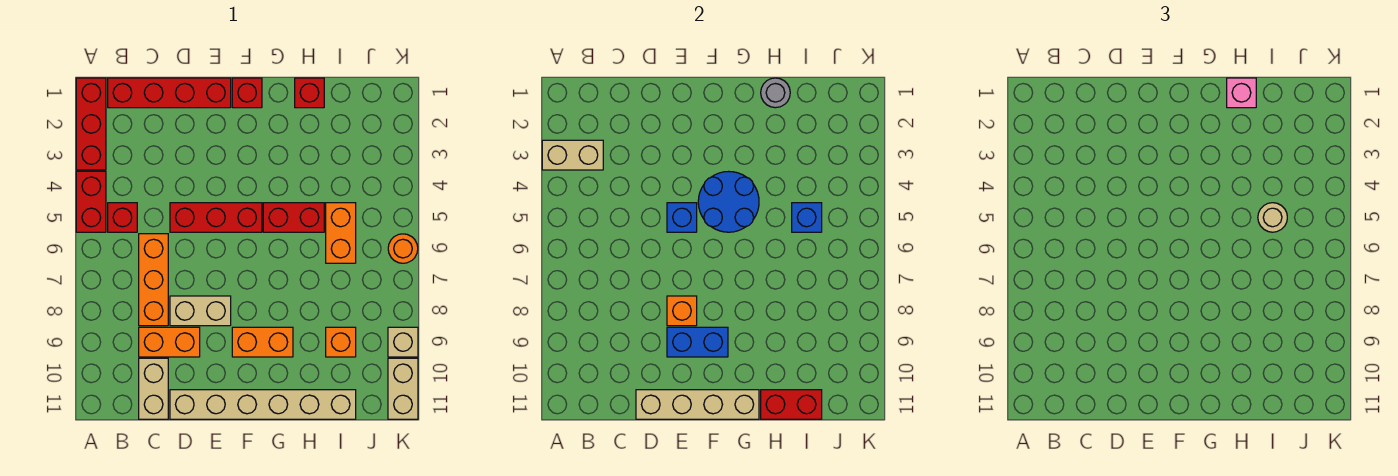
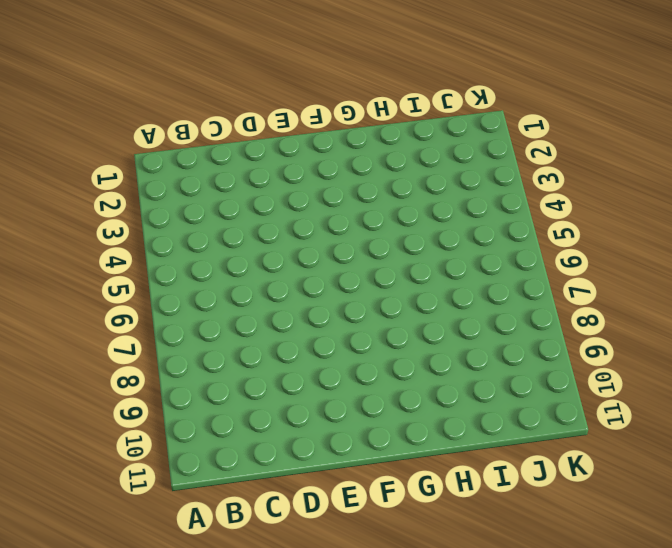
none -> red brick A1:A3 level 1
none -> red brick A4:A5 level 1
none -> red brick B1:E1 level 1
none -> red brick B5 level 1

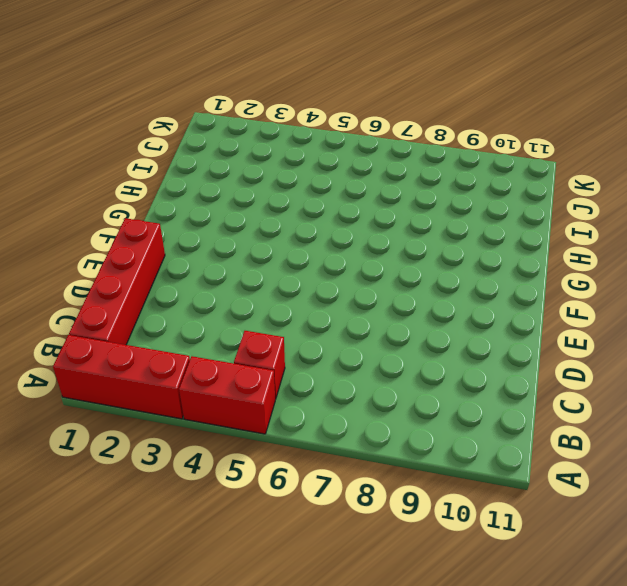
none -> orange brick C6:C8 level 1
none -> orange brick C9:D9 level 1
none -> tan brick C10:C11 level 1
none -> red brick D5:F5 level 1

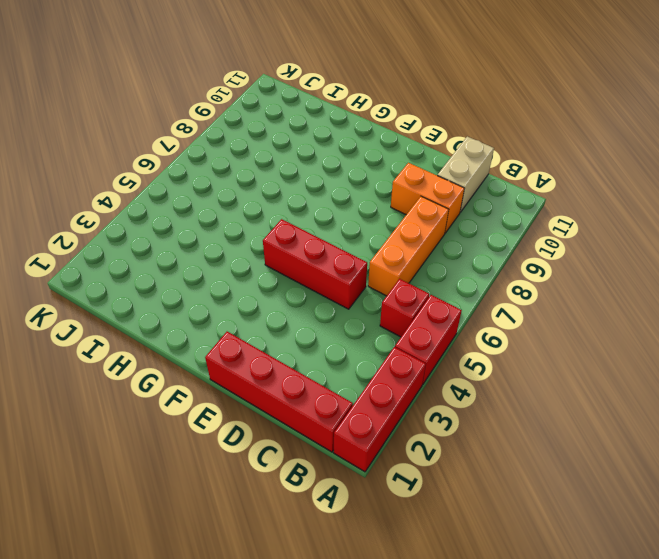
none -> tan brick D8:E8 level 1
none -> tan brick D11:I11 level 1
none -> red brick F1 level 1
none -> orange brick F9:G9 level 1

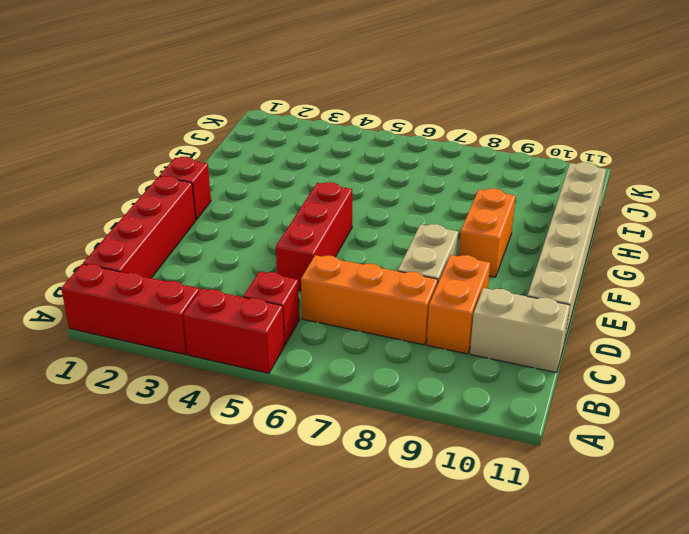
none -> red brick G5:H5 level 1
none -> red brick H1 level 1
none -> orange brick I5:I6 level 1
none -> orange brick I9 level 1

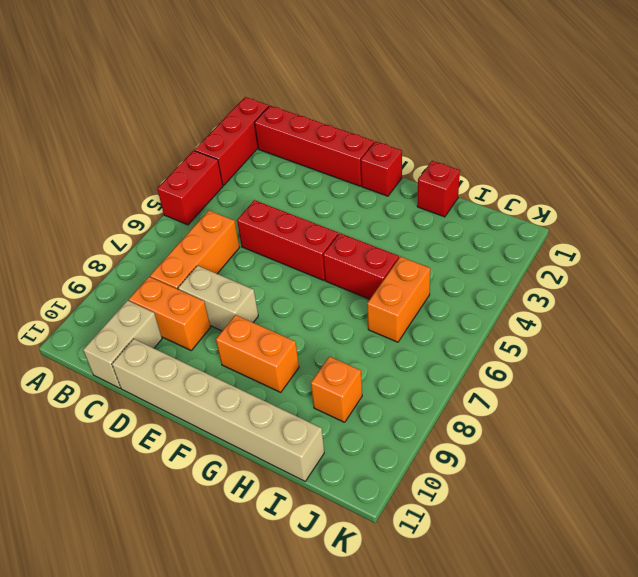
none -> red brick B5 level 1
none -> orange round brick K6 level 1
none -> tan brick K9 level 1
none -> tan brick K10:K11 level 1

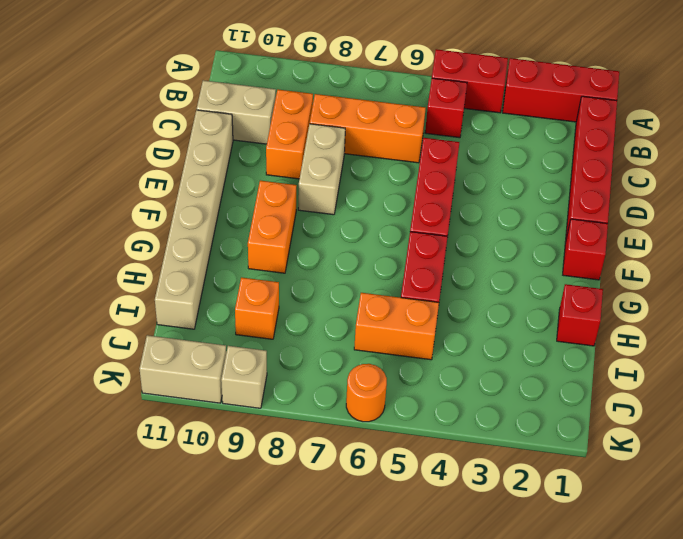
none -> tan brick A3:B3 level 2
none -> tan brick D11:G11 level 2
none -> blue brick E5 level 2
none -> orange brick E8 level 2

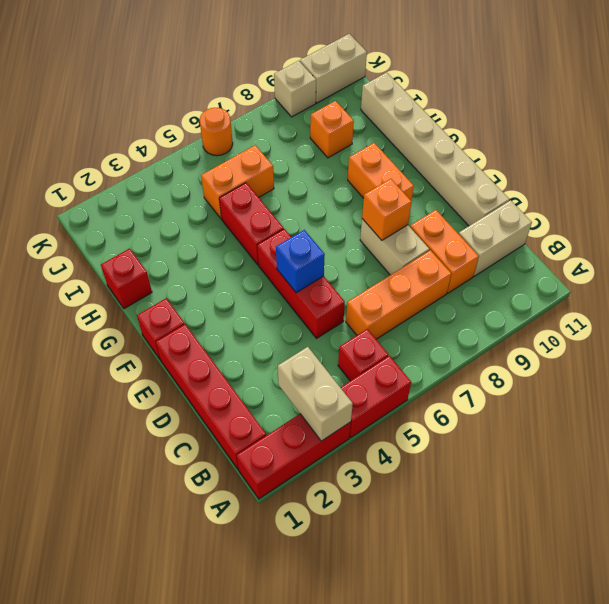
none -> tan brick D11:G11 level 2
none -> blue brick E9:F9 level 2
none -> blue round brick F4:G5 level 2
none -> grey round brick H1 level 2

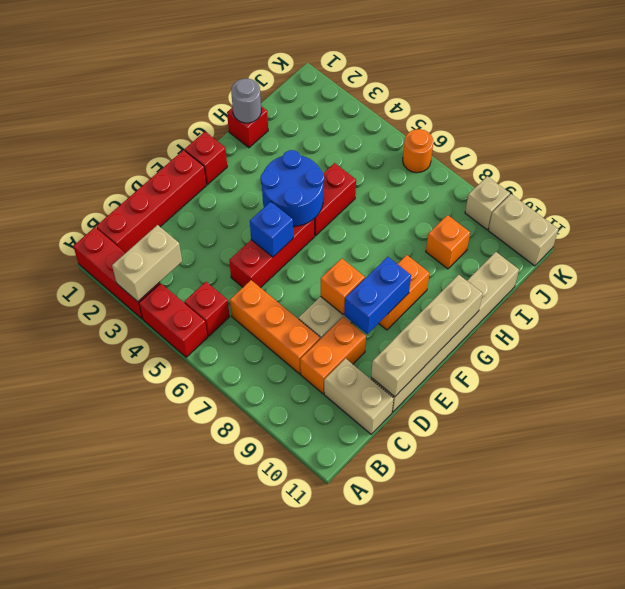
none -> orange brick I5:I6 level 1
none -> red brick H11:I11 level 2
none -> blue brick I5 level 2
none -> pink brick H1 level 3

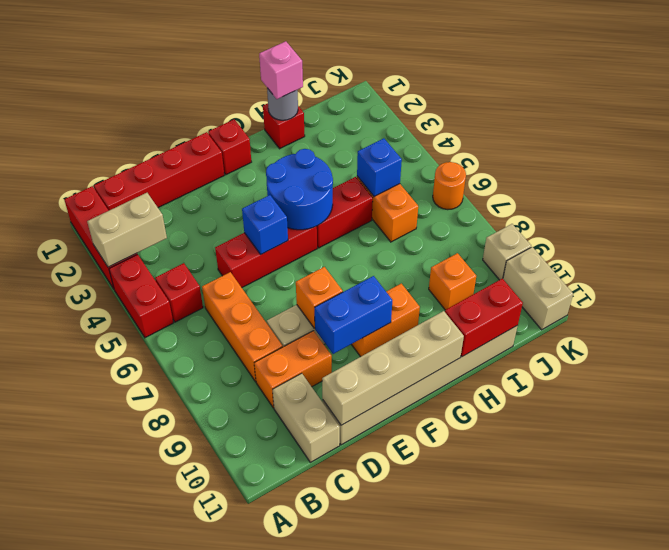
none -> tan round brick I5 level 3

